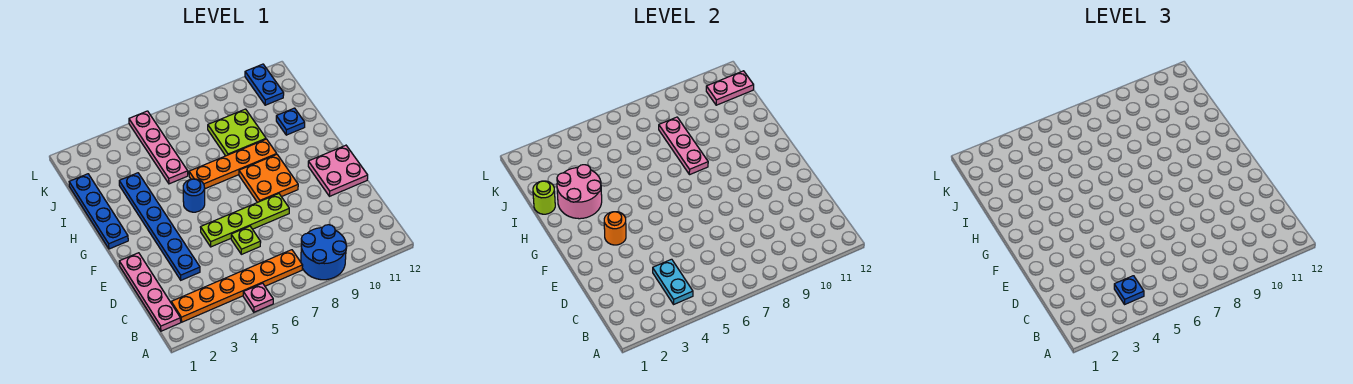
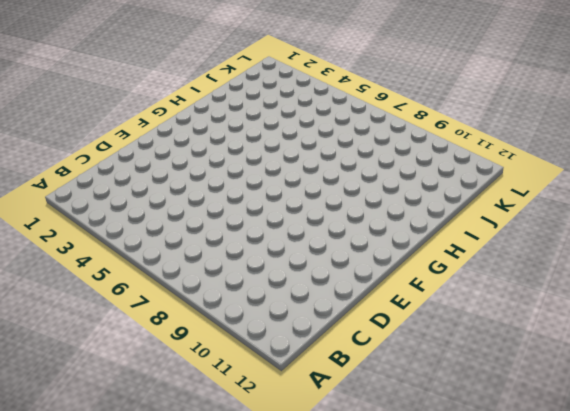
none -> pink plate A5 level 1
none -> blue round brick A8:B9 level 1
none -> pink plate B1:E1 level 1

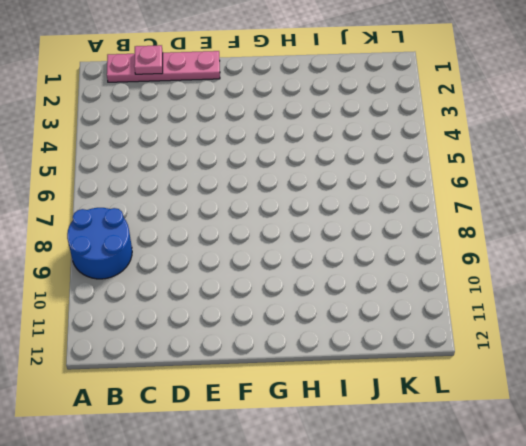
pink plate C1 level 2 -> pink plate A5 level 1
none -> orange plate B2:B7 level 1
none -> blue plate D3:I3 level 1
none -> lime plate D6 level 1

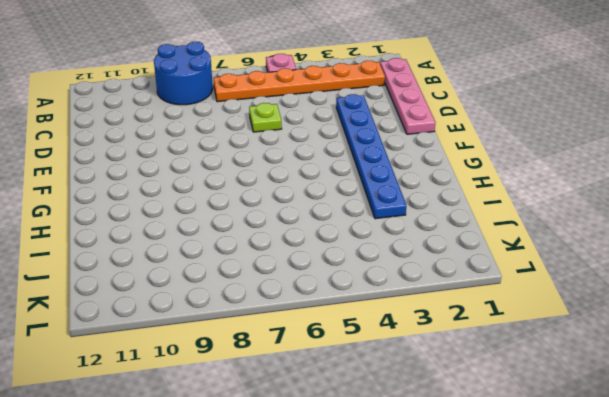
none -> lime plate E5:E8 level 1
none -> pink plate E11:F12 level 1
none -> orange plate F8:G9 level 1

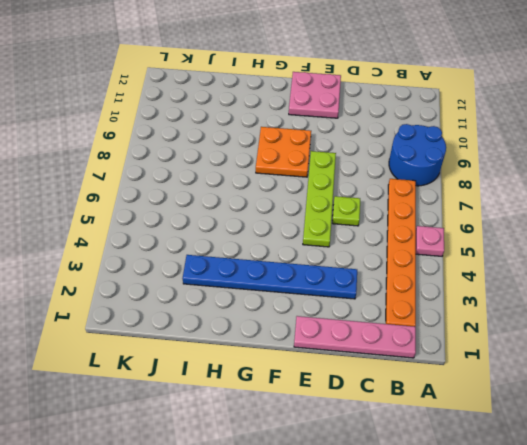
none -> blue plate G1:J1 level 1
none -> blue round brick G5 level 1
none -> orange plate H6:H9 level 1

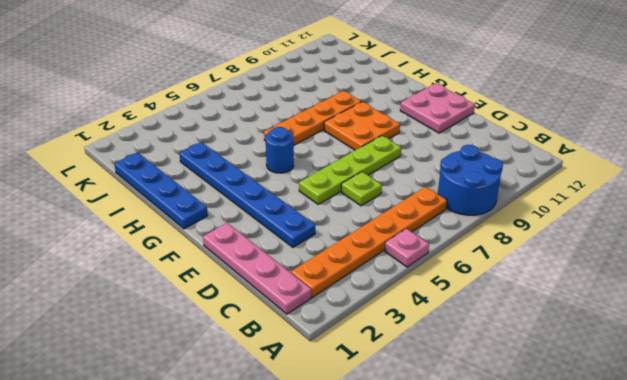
none -> pink plate I5:L5 level 1
none -> lime plate I8:J9 level 1
none -> blue plate I11 level 1

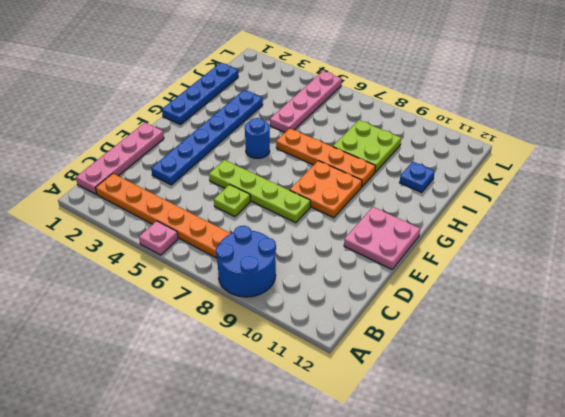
none -> blue plate K11:L11 level 1
none -> cyan plate B4:C4 level 2
none -> orange round brick F3 level 2

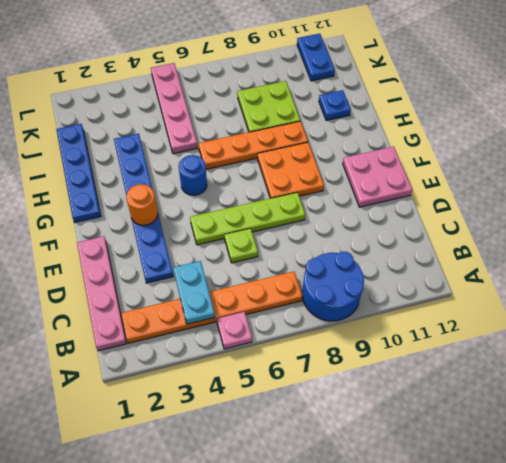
none -> pink round brick H2:I3 level 2
none -> pink plate H8:J8 level 2
none -> lime round brick I1 level 2

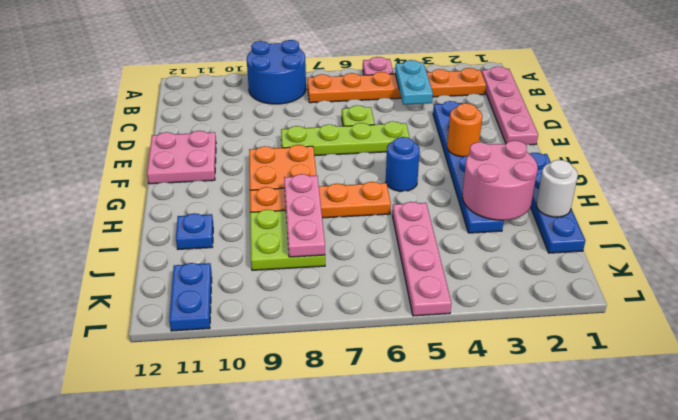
white round brick I1 level 2 -> lime round brick I1 level 2
none -> pink plate K11:K12 level 2
none -> blue plate B4 level 3

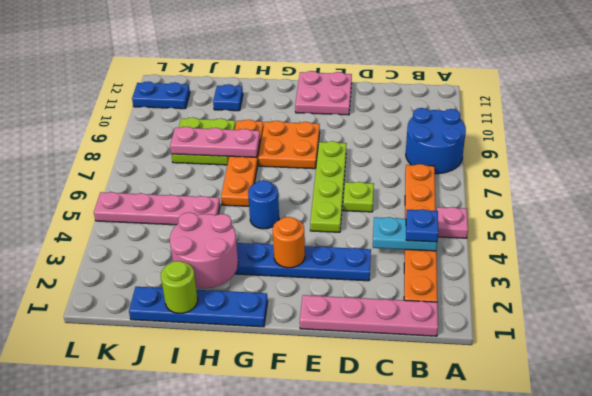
none -> pink plate K11:K12 level 2

